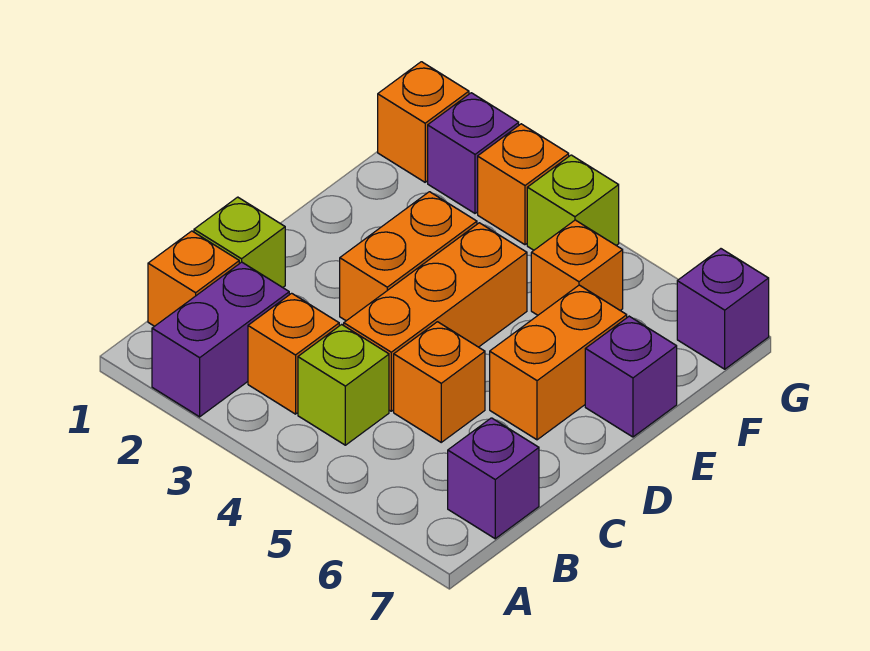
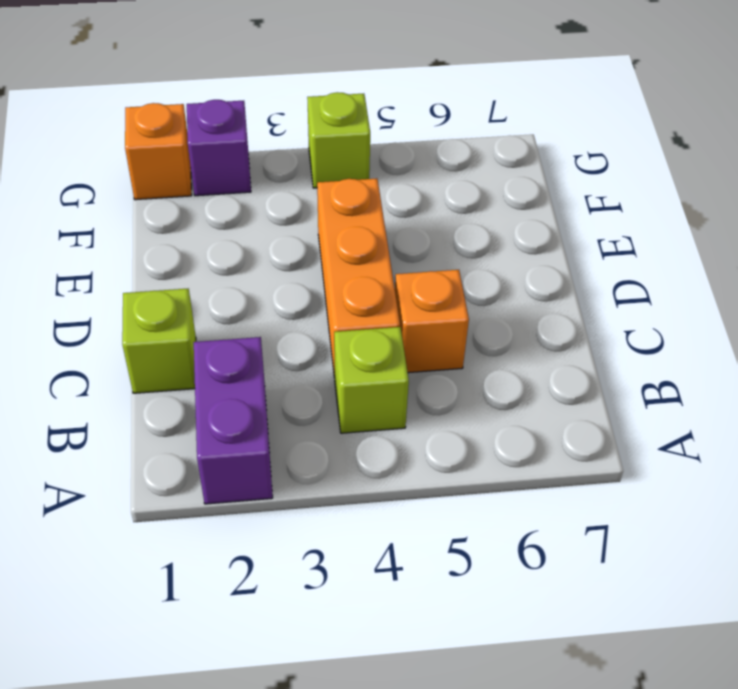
none -> orange brick B1 level 1
none -> orange brick B3 level 1
none -> purple brick B7 level 1

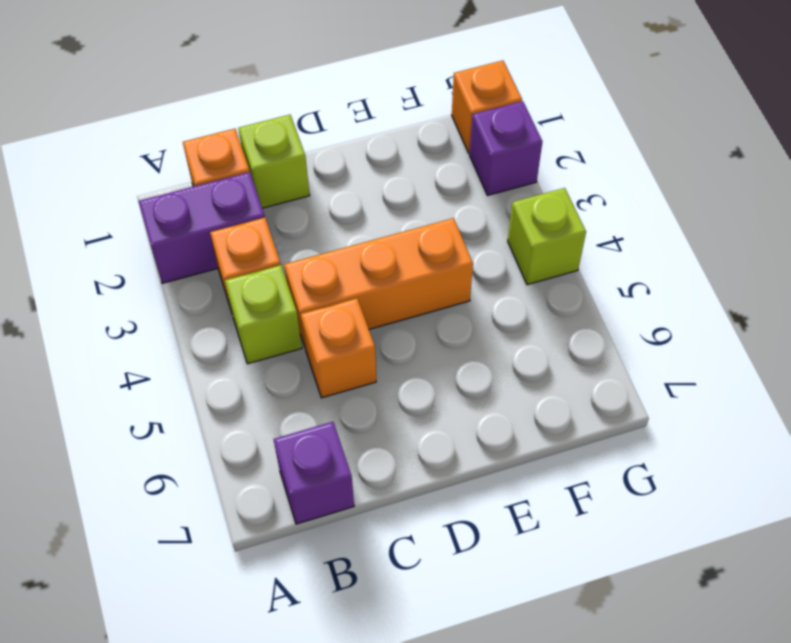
none -> orange brick D3:E3 level 1
none -> orange brick D6:E6 level 1
none -> purple brick E7 level 1

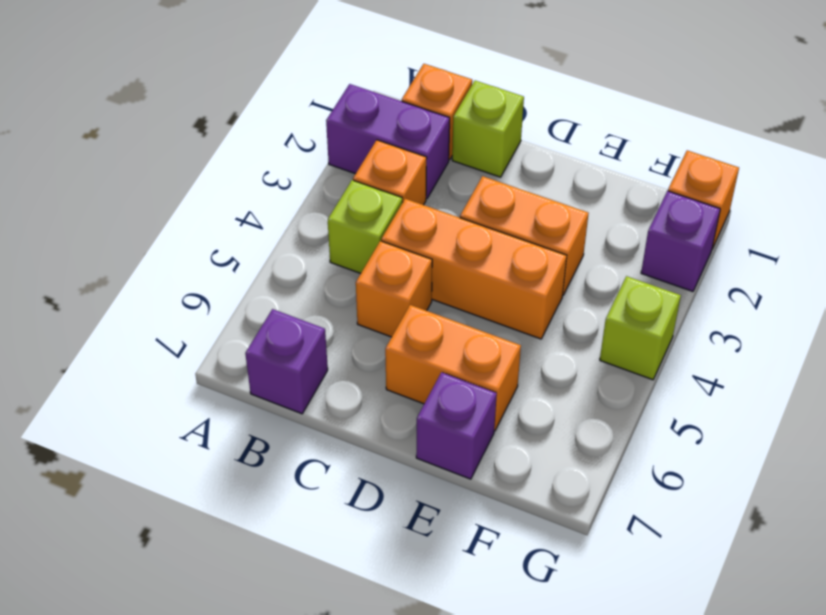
none -> orange brick F5 level 1
none -> orange brick G3 level 1
none -> purple brick G7 level 1

